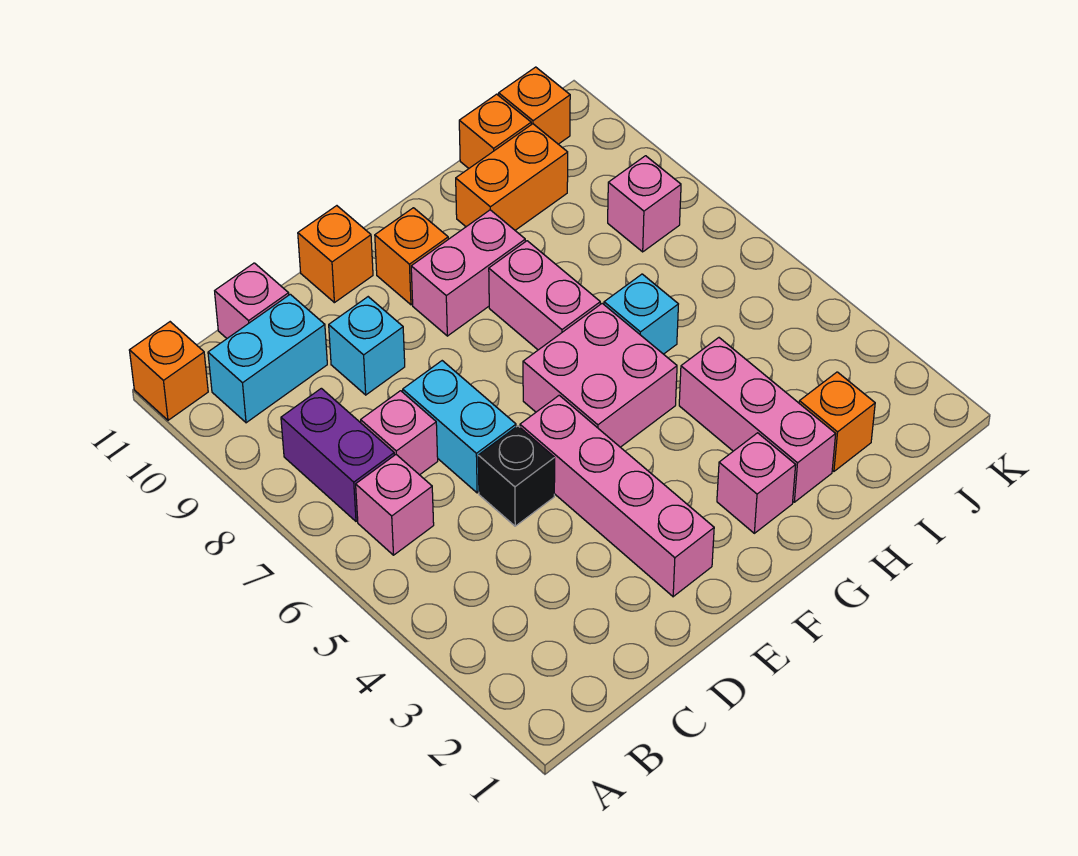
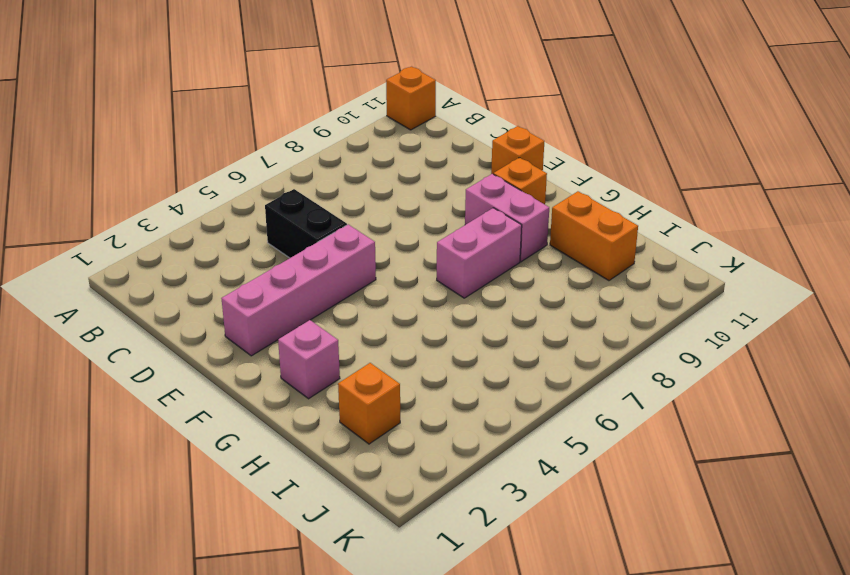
black brick C5:D5 level 1 -> black brick D5 level 1
none -> pink brick B6 level 1
none -> purple brick B7:B8 level 1
none -> cyan brick B10:C10 level 1

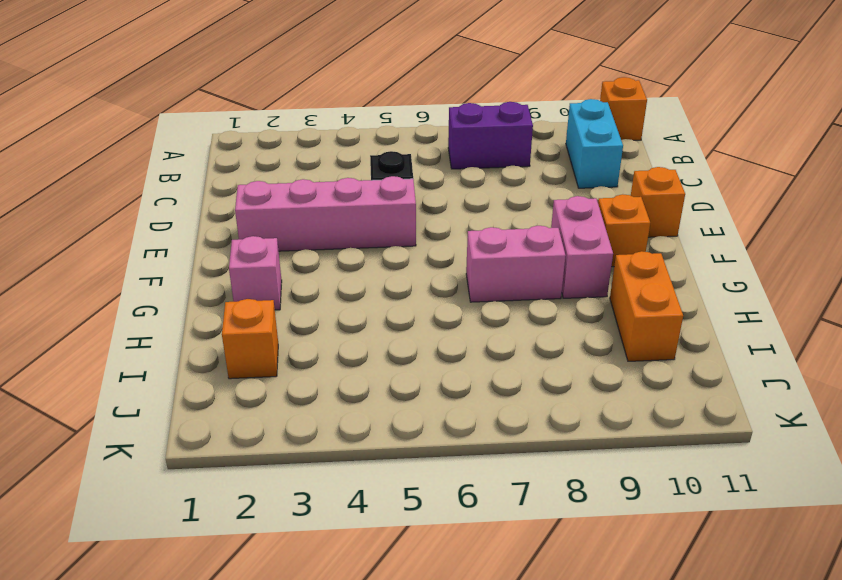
none -> pink brick B6 level 1
none -> pink brick C7 level 1
none -> pink brick C11 level 1

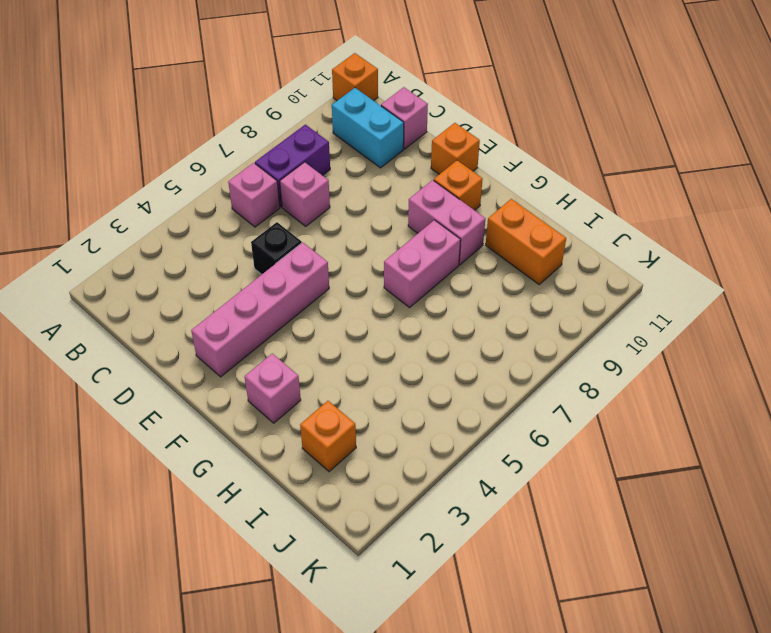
none -> cyan brick D6:D7 level 1
none -> cyan brick D9 level 1
none -> pink brick F5:G6 level 1

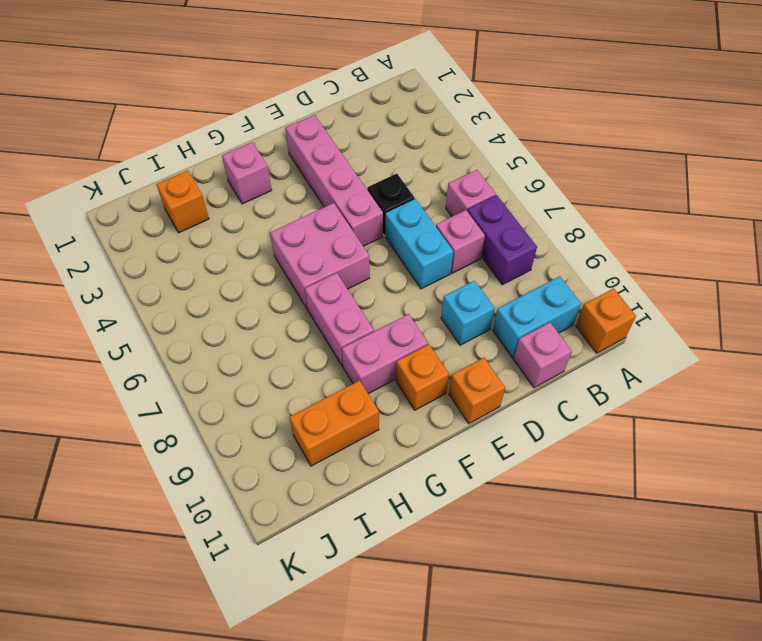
none -> pink brick H2:H4 level 1
none -> cyan brick H6 level 1
none -> orange brick I11 level 1

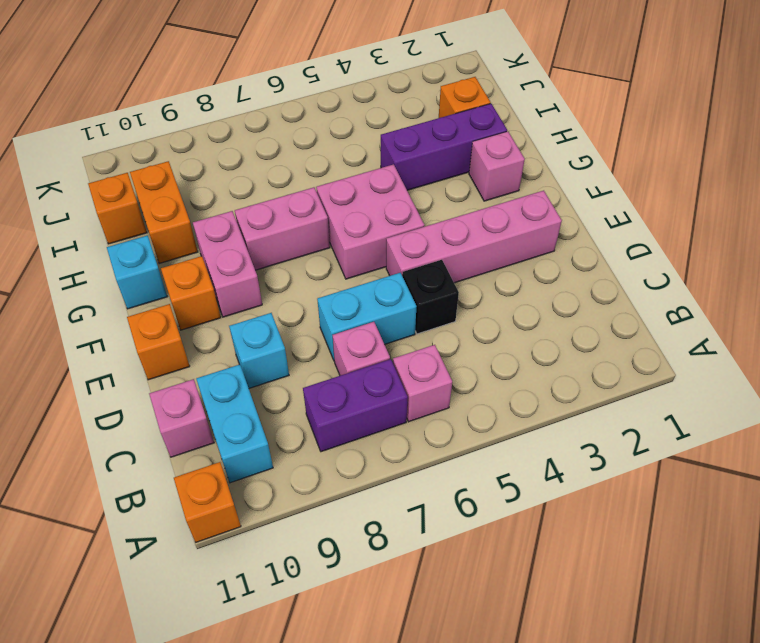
cyan brick G11 level 1 -> cyan brick H6 level 1
purple brick H2:H4 level 1 -> pink brick H2:H4 level 1
none -> pink brick J8 level 1
none -> orange brick J11 level 1

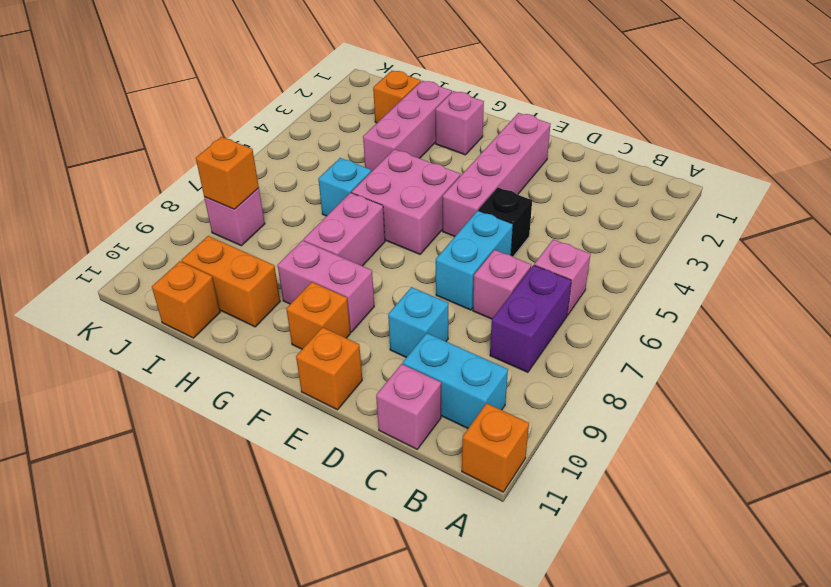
orange brick J8 level 2 -> orange brick J11 level 1

